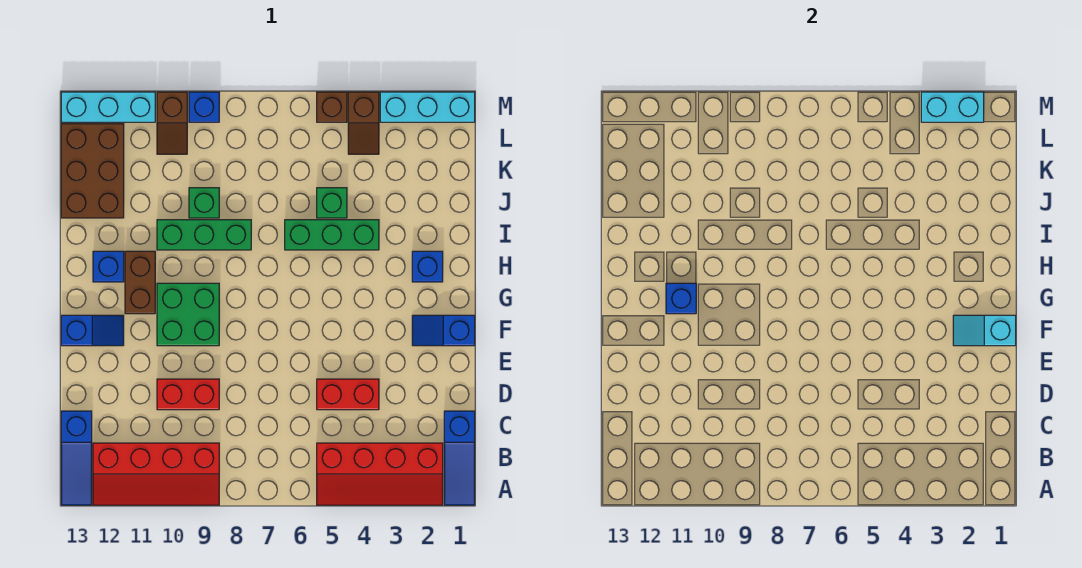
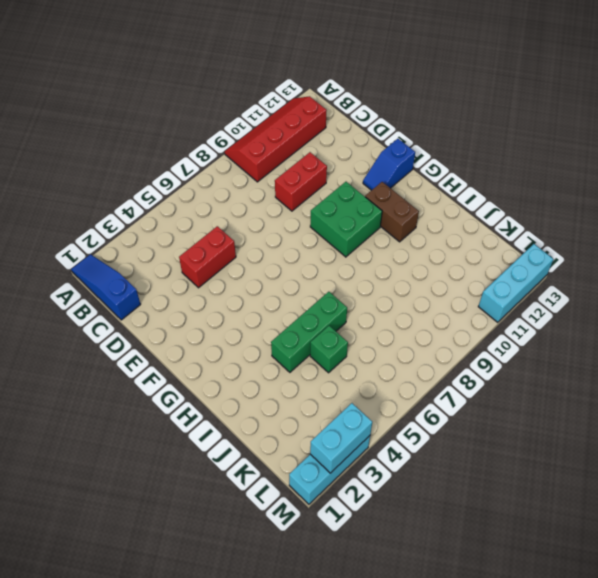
none -> red slope A2:B5 level 1 top B
none -> blue slope A13:C13 level 1 top C
none -> blue slope F1:F2 level 1 top 1

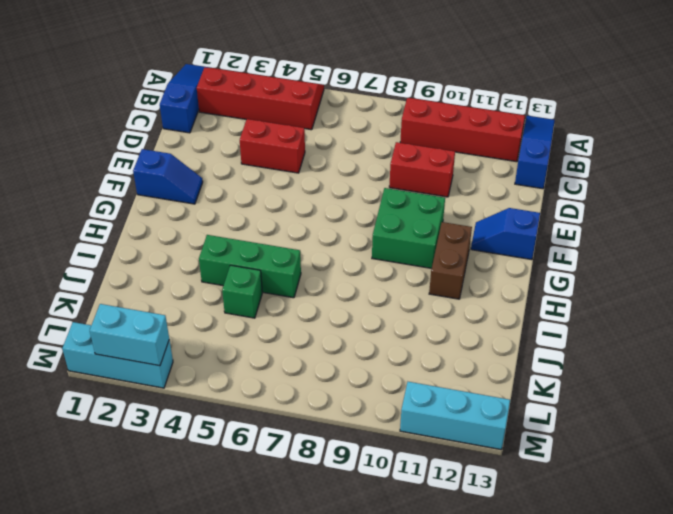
none -> blue brick H2 level 1
none -> blue brick H12 level 1
none -> green brick I8:I10 level 1

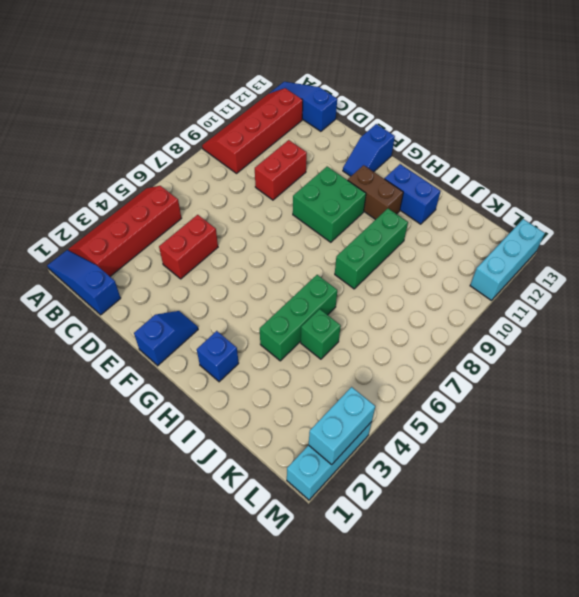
blue brick H12:I12 level 1 -> blue brick H12 level 1
none -> green brick J9 level 1
none -> brown brick J12:L13 level 1
none -> brown slope L4:M4 level 1 top M

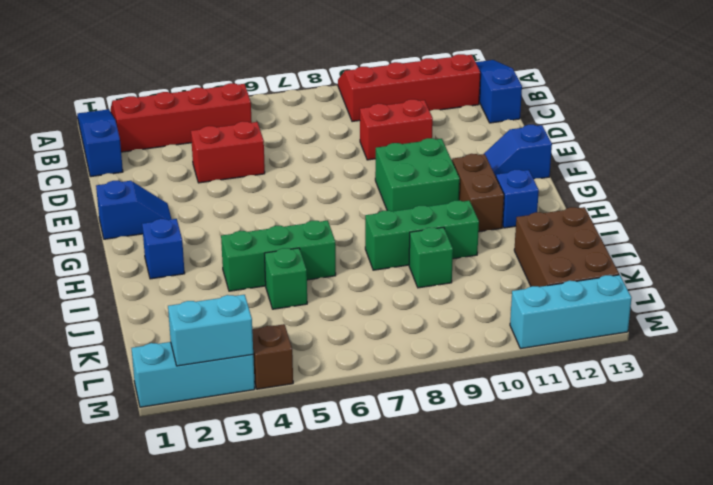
none -> brown slope L10:M10 level 1 top M
none -> brown brick M5 level 1
none -> blue brick M9 level 1

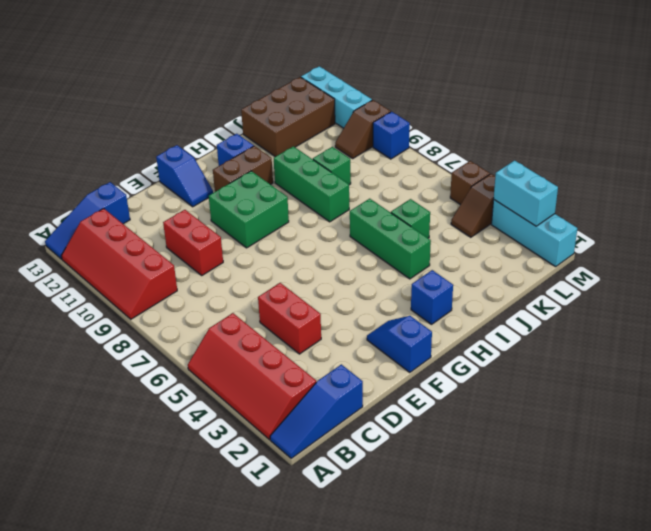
none -> cyan slope F1:F2 level 2 top 1
none -> blue brick G11 level 2

